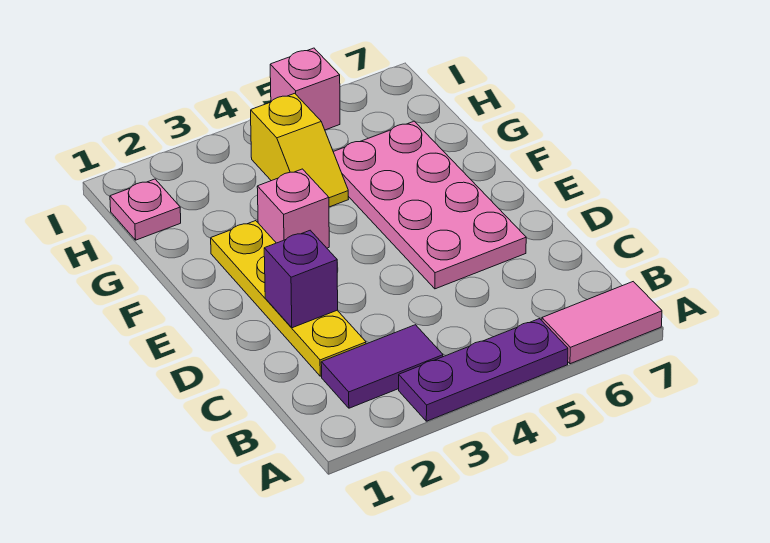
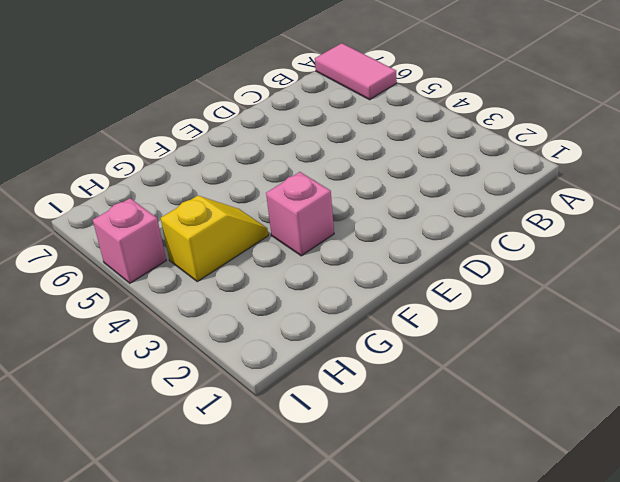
none -> purple plate A3:A5 level 1
none -> purple tile B2:B3 level 1

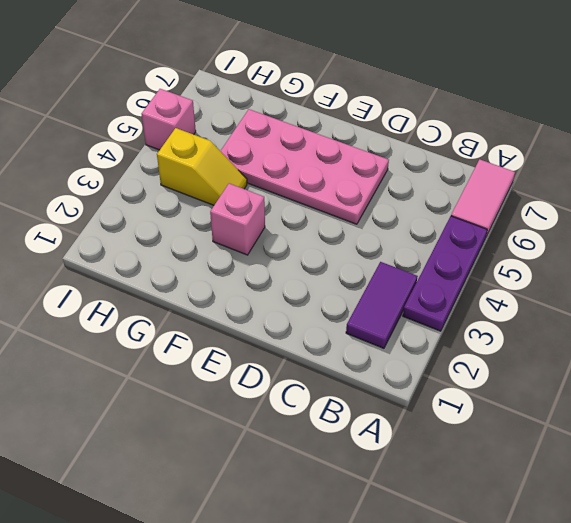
none -> yellow plate C2:F2 level 1
none -> pink plate H1 level 1

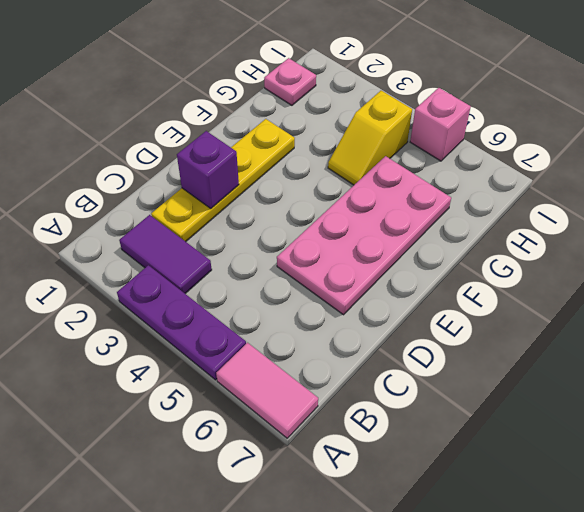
none -> pink brick F3 level 1

